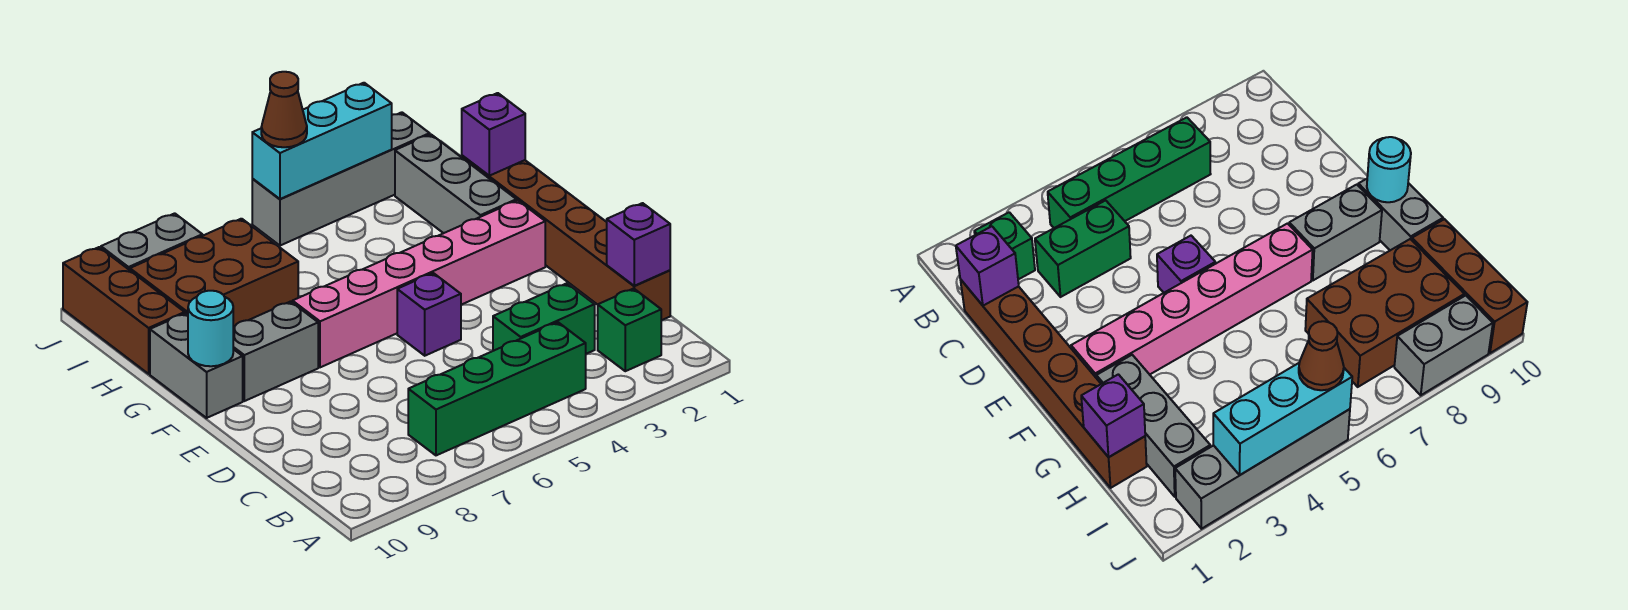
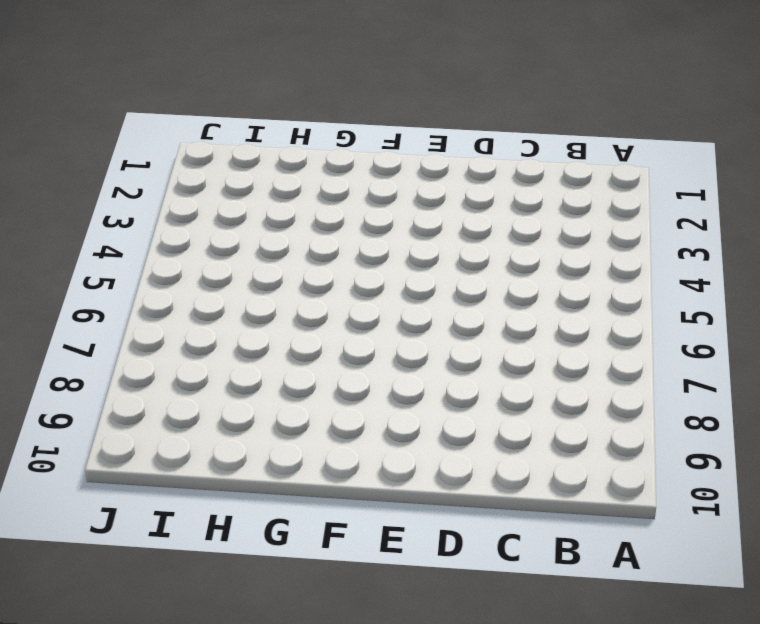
none -> green brick B2 level 1
none -> green brick B4:B7 level 1
none -> brown brick C1:H1 level 1

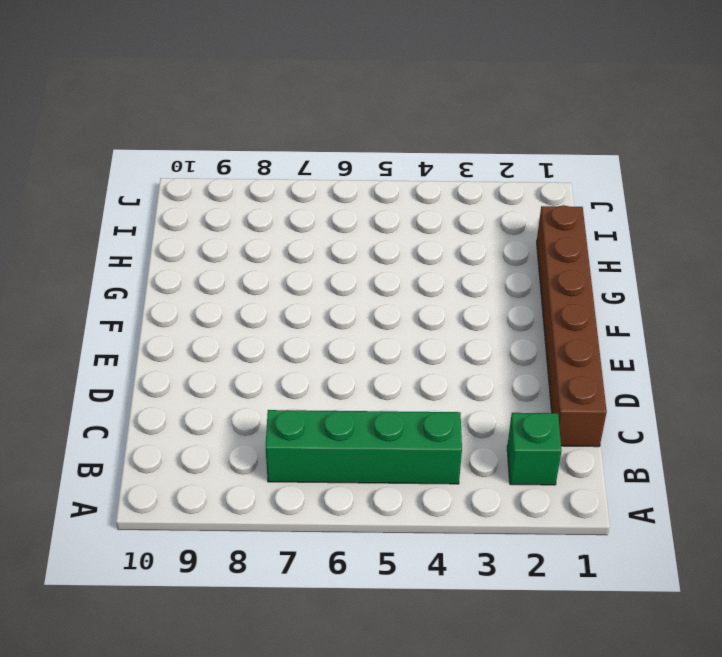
none -> green brick C3:C4 level 1
none -> purple brick E5 level 1
none -> pink brick F2:F7 level 1

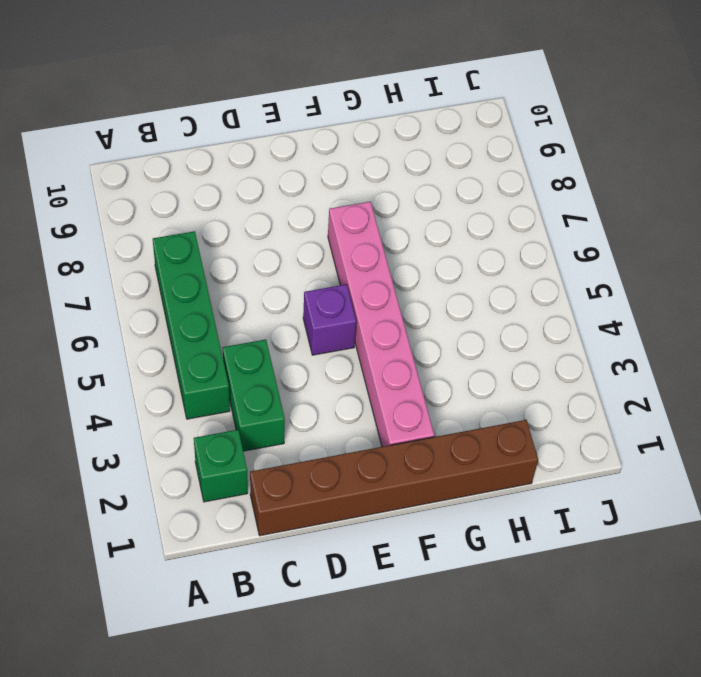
none -> grey brick F8:F9 level 1
none -> grey brick F10:G10 level 1
none -> grey brick G2:I2 level 1

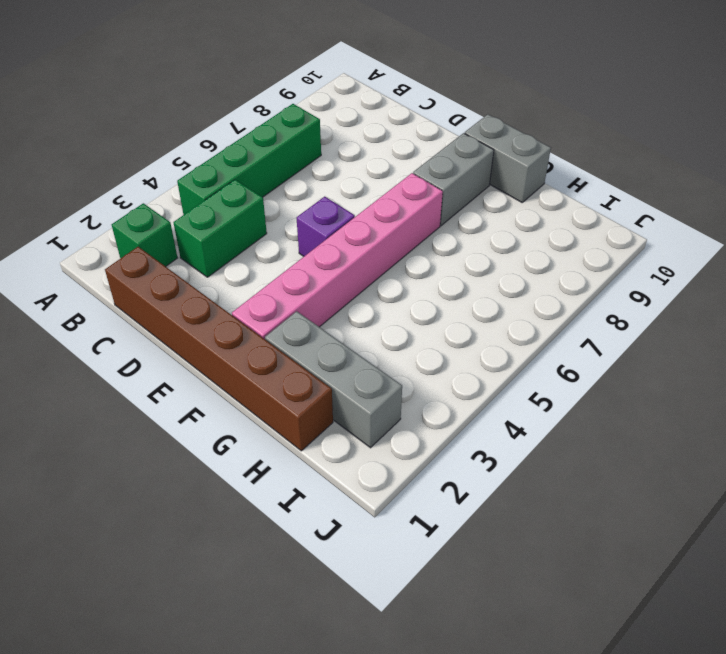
none -> brown brick H7:I9 level 1
none -> brown brick H10:J10 level 1
none -> grey brick J2:J5 level 1

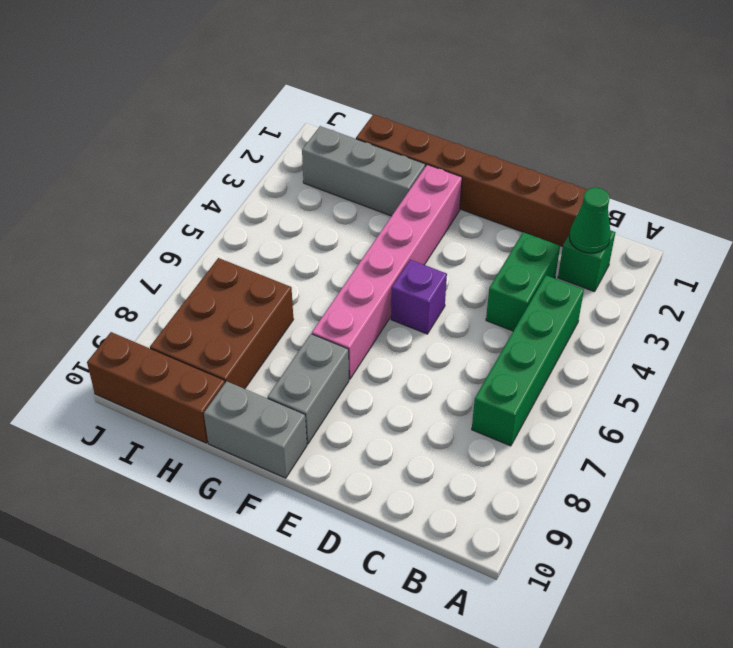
green cone B2 level 2 -> none
none -> grey brick J2:J5 level 1
none -> grey brick J8:J9 level 1
none -> purple brick C1 level 2

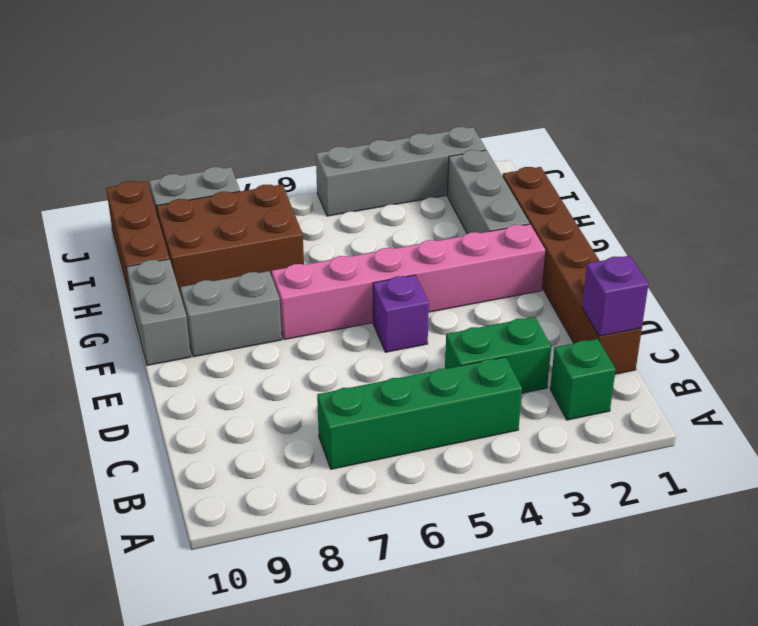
none -> cyan round brick F10 level 2
none -> purple brick H1 level 2
none -> cyan brick J3:J5 level 2

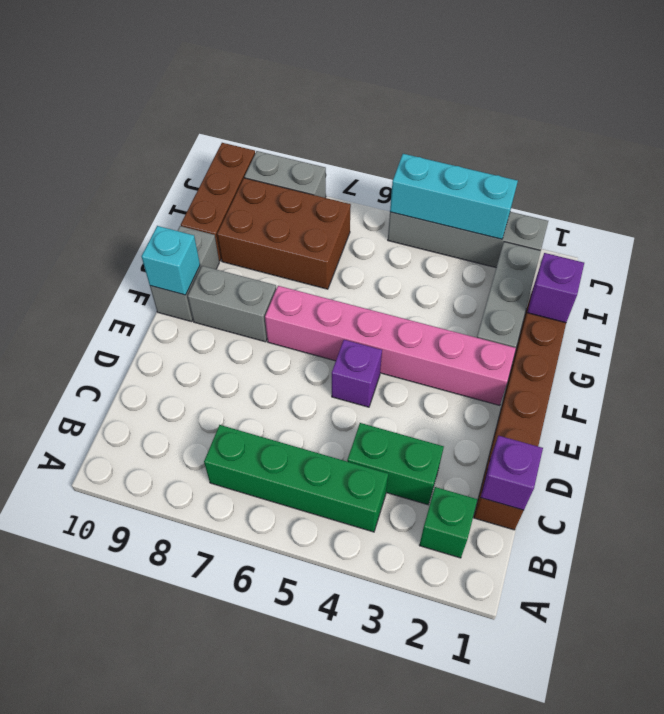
cyan brick F10 level 2 -> cyan round brick F10 level 2
none -> brown cone J5 level 3

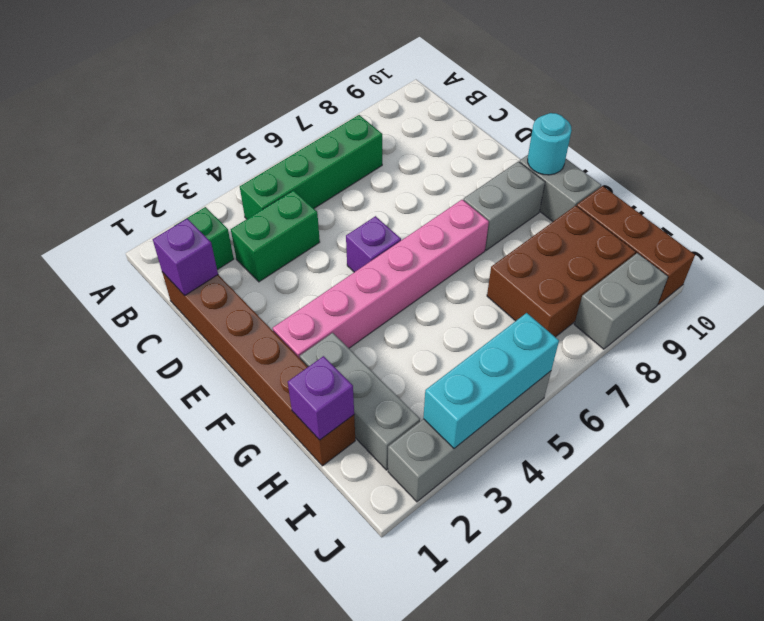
none -> brown cone J5 level 3

